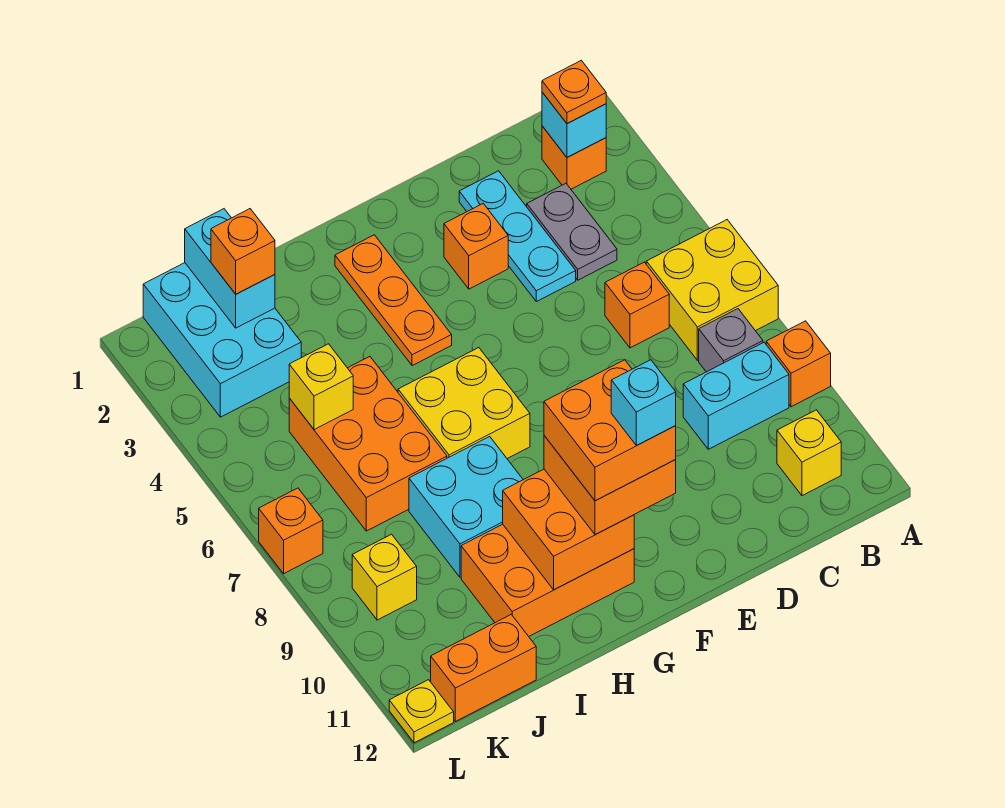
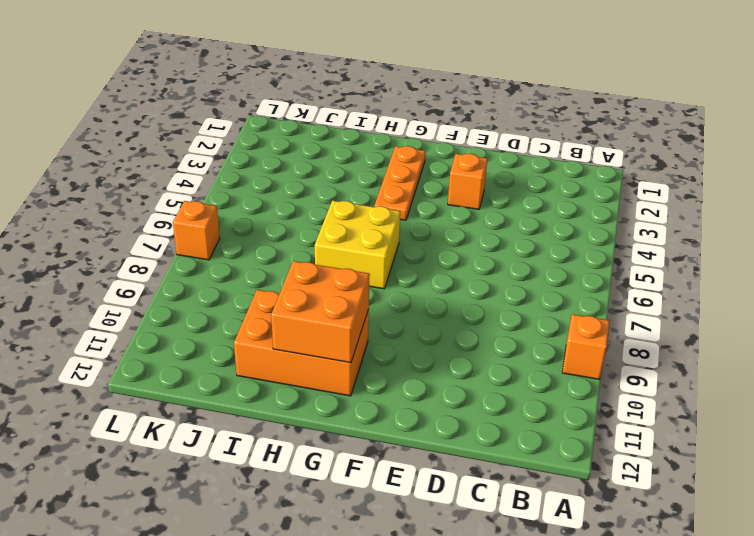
none -> yellow brick A6:B7 level 1
none -> orange brick B2 level 1
none -> grey brick B8 level 1

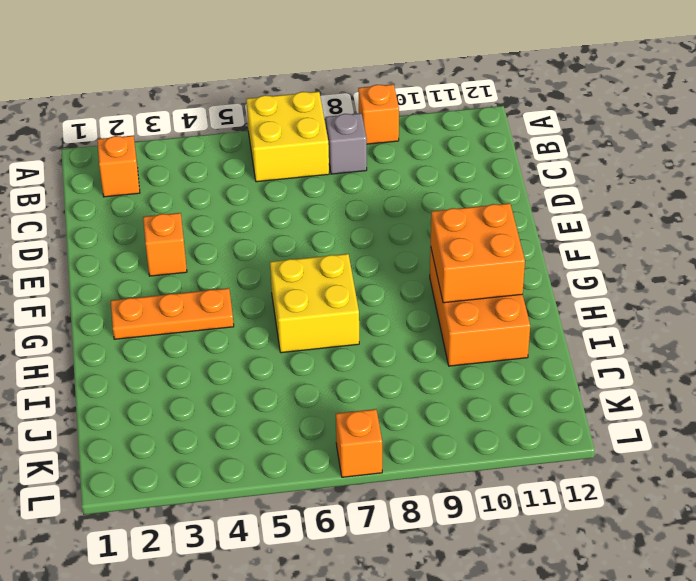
none -> cyan brick B9:C9 level 1
none -> yellow brick B11 level 1
none -> grey plate C3:C4 level 1

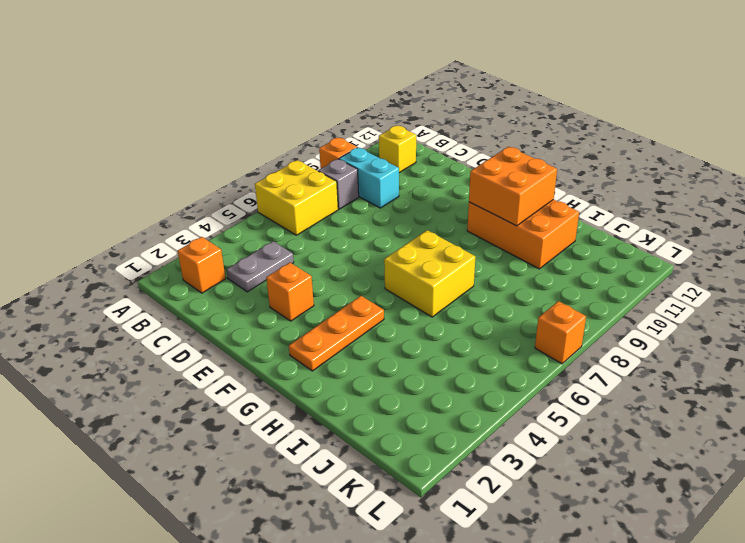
none -> orange brick C6 level 1
none -> cyan plate D2:D4 level 1
none -> cyan brick H8:I9 level 1

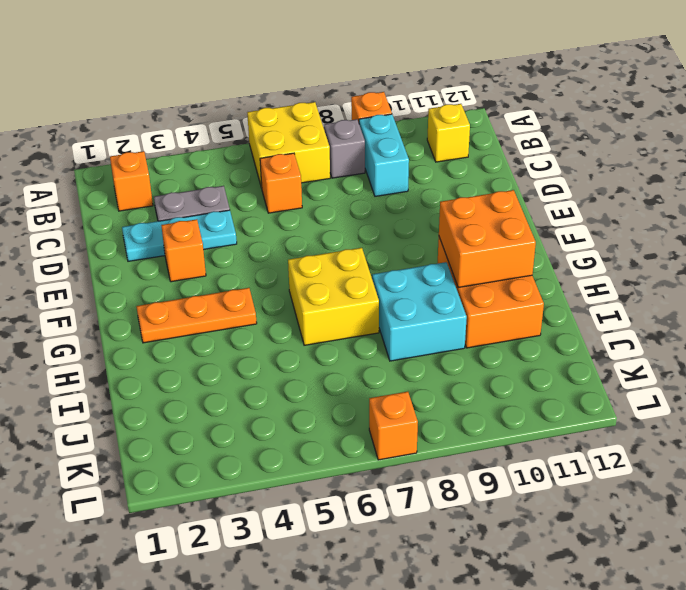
none -> orange brick I5:J7 level 1
none -> cyan brick J1:K3 level 1
none -> orange brick J12:K12 level 1

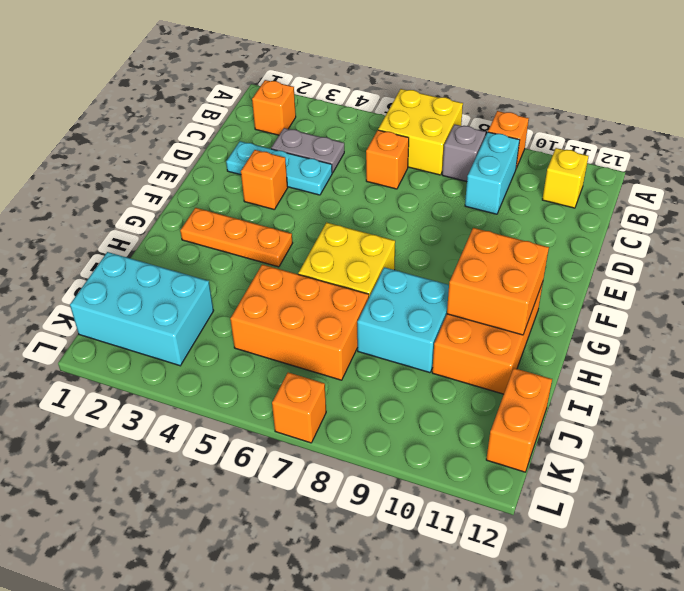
none -> yellow brick K9 level 1
none -> yellow plate L12 level 1
none -> cyan brick B2 level 2

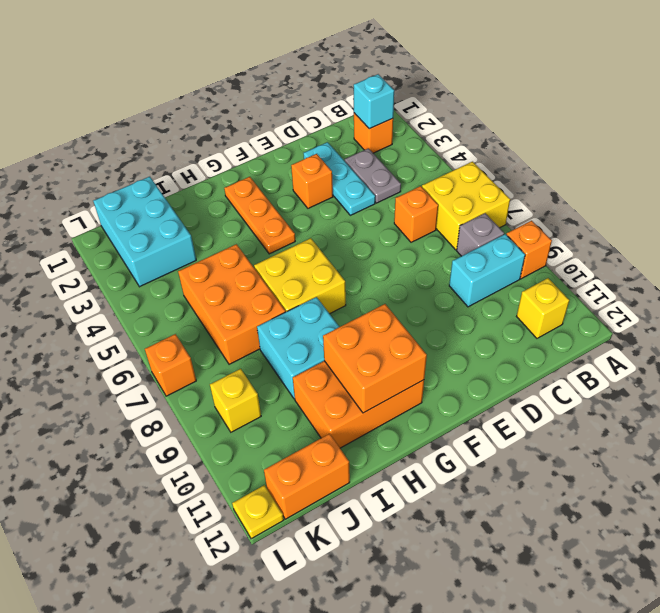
none -> cyan brick J1:J2 level 2
none -> yellow brick J5 level 2
none -> orange plate B2 level 3

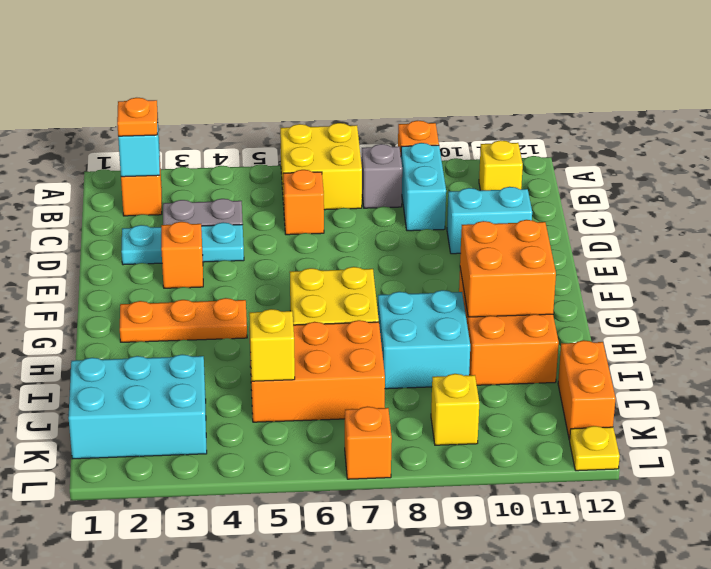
cyan brick D10:D11 level 1 -> cyan brick J1:J2 level 2
none -> orange brick F10:G11 level 3
none -> orange brick J2 level 3
none -> orange brick F10:G11 level 4

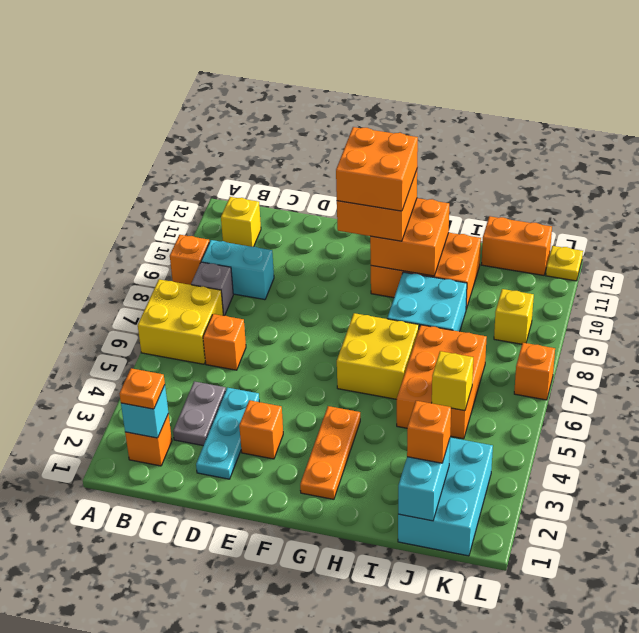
none -> cyan brick F11 level 5

